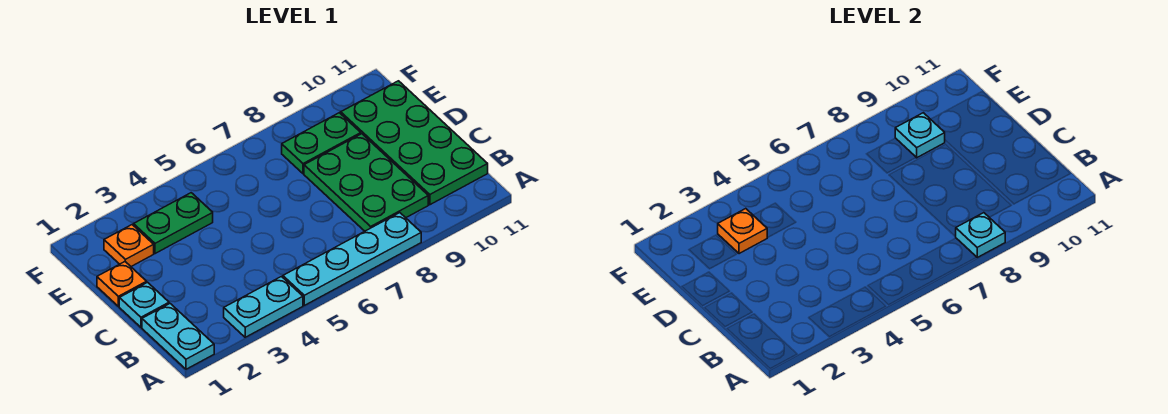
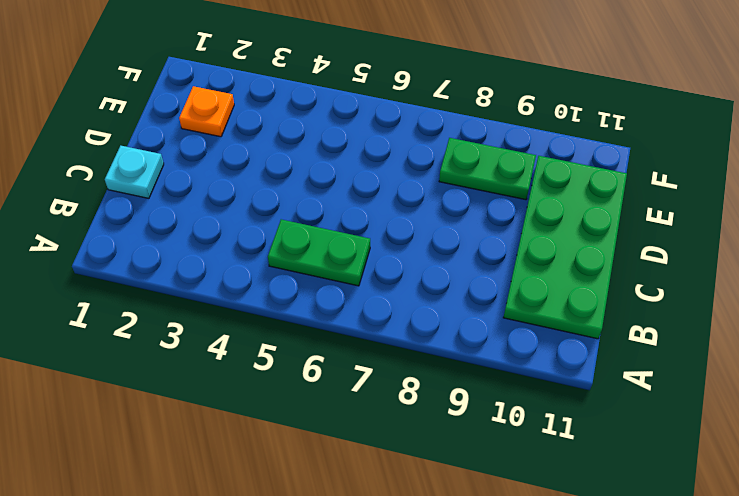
green plate B5:B6 level 1 -> green plate E3:E4 level 1
none -> cyan plate A1:B1 level 1
none -> cyan plate A3:A4 level 1
none -> cyan plate A5:A8 level 1

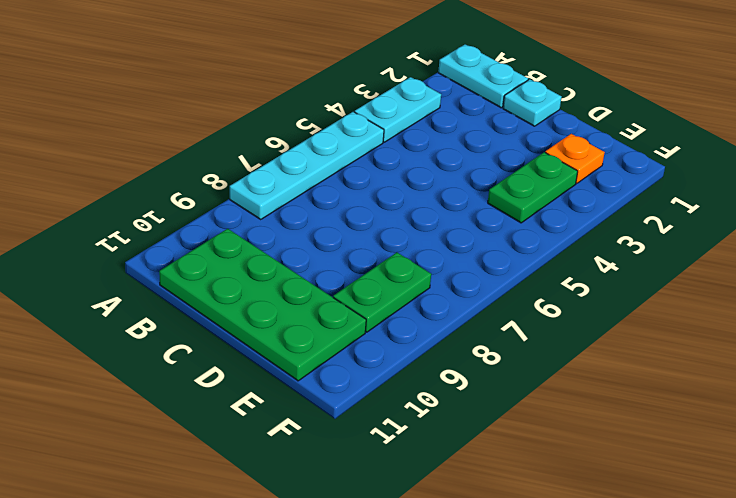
none -> green plate B8:D9 level 1
none -> orange plate D1 level 1
none -> cyan plate A8 level 2

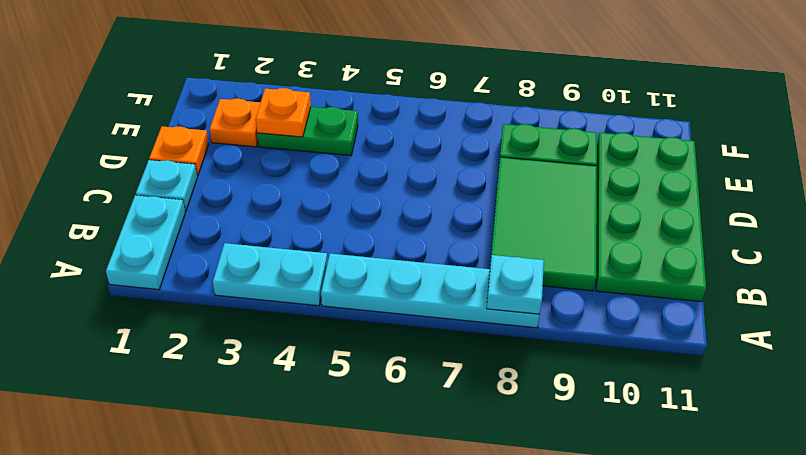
green tile B8:D9 level 1 -> green plate B8:D9 level 1
none -> cyan plate E9 level 2

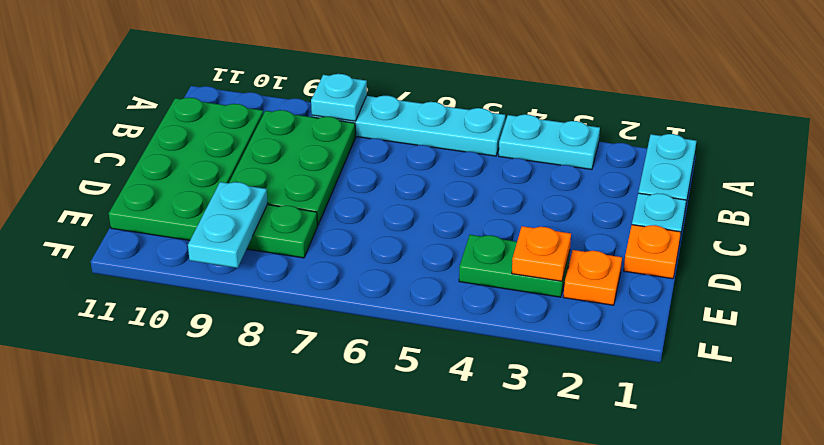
cyan plate E9:F9 level 2 -> cyan plate E9 level 2

